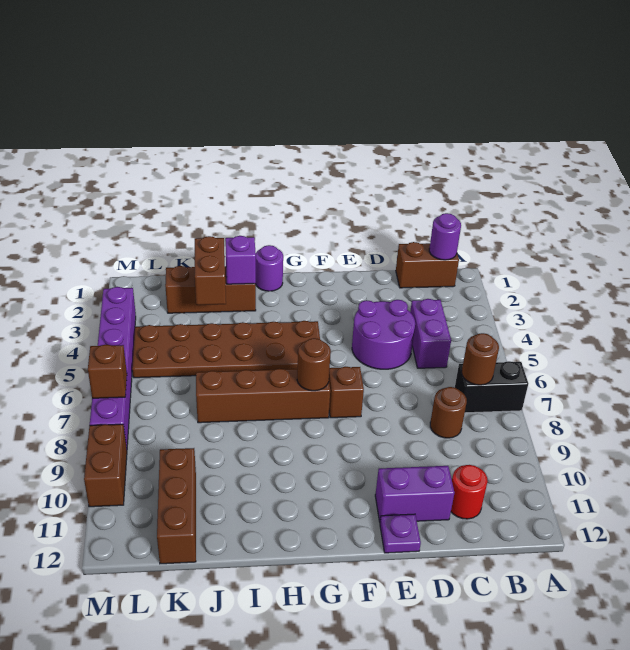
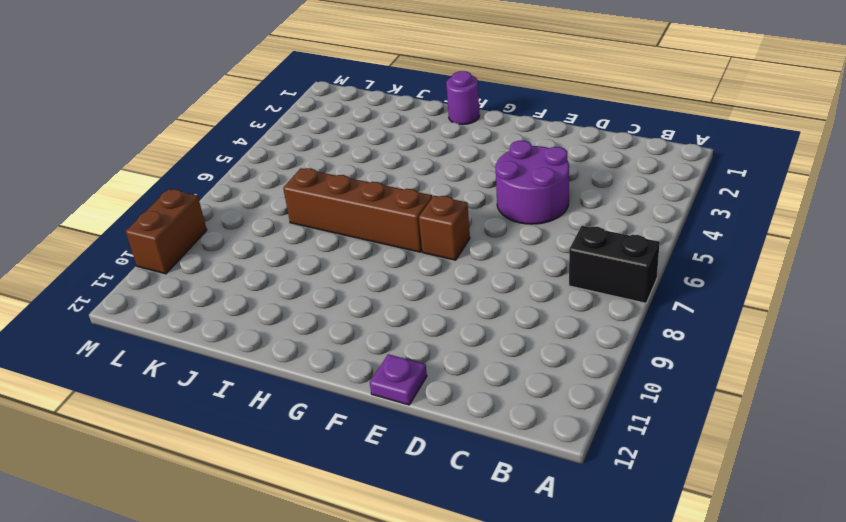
none -> brown brick B1:C1 level 1
none -> purple brick C4:C5 level 1
none -> brown round brick C8 level 1

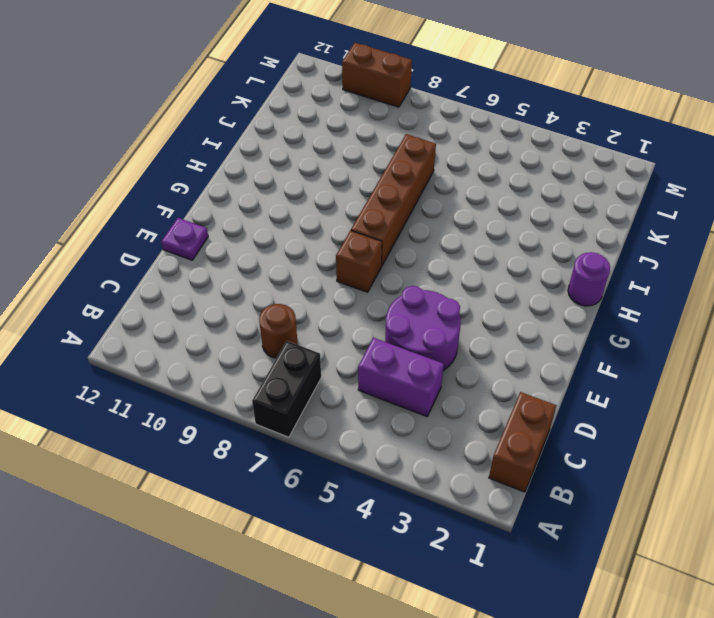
none -> red round brick C11 level 1
none -> purple brick D11:E11 level 1
none -> brown plate G4:L5 level 1

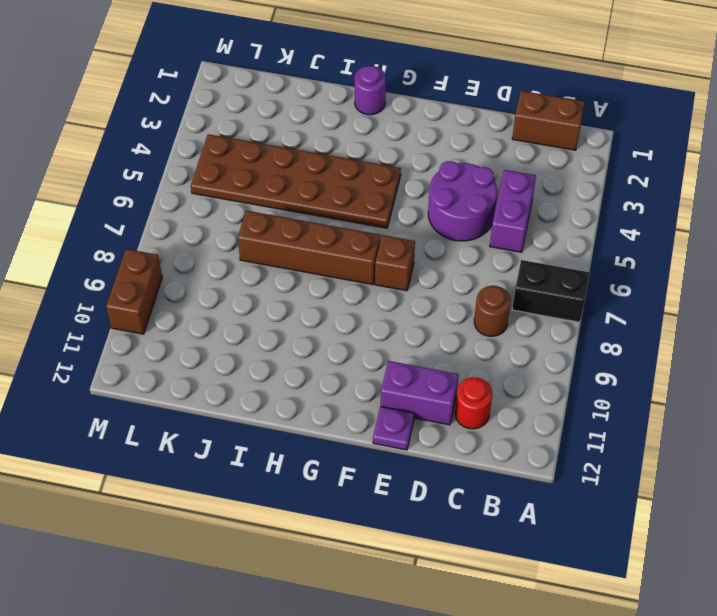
none -> brown brick I2:K2 level 1
none -> brown brick K10:K12 level 1
none -> purple brick M3:M8 level 1

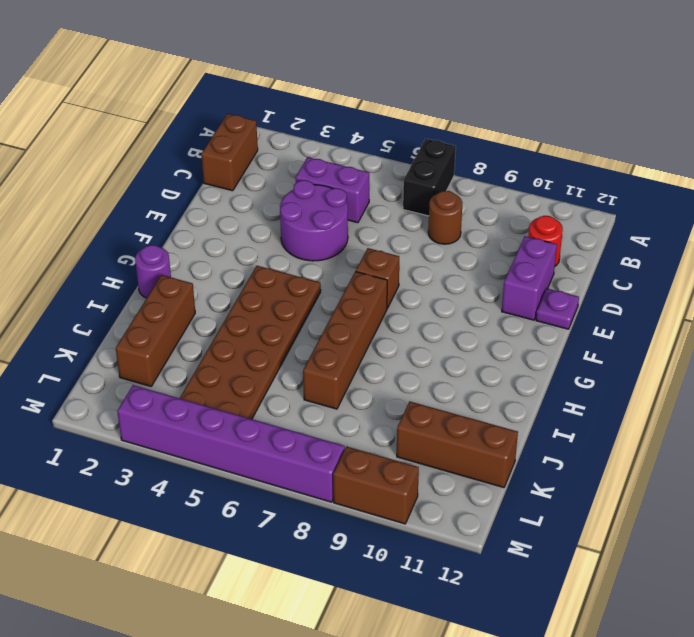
none -> purple round brick B1 level 2
none -> brown round brick B7 level 2
none -> brown round brick G7 level 2

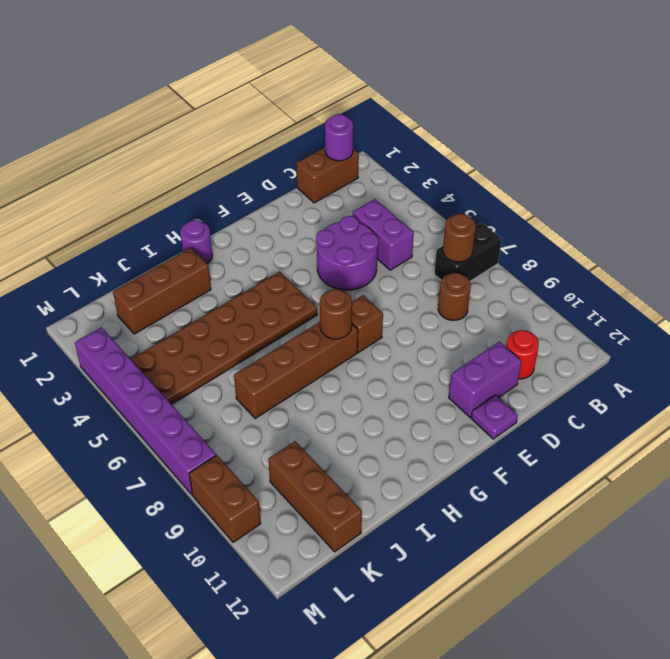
none -> purple brick I2 level 2
none -> brown brick J2:J3 level 2
none -> brown brick M7 level 2

